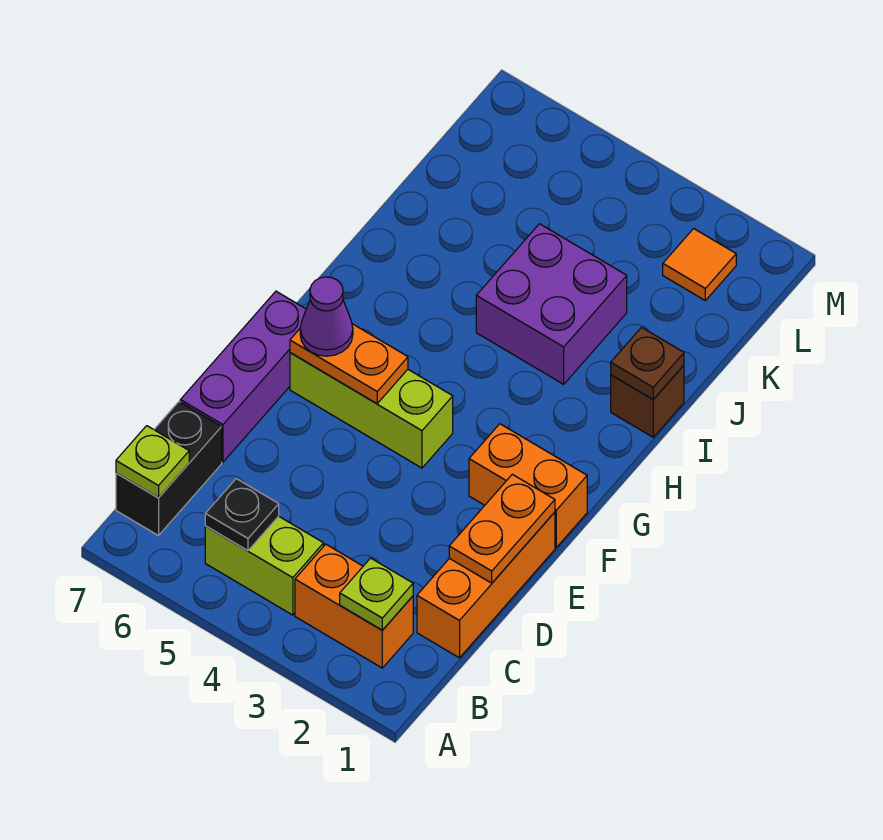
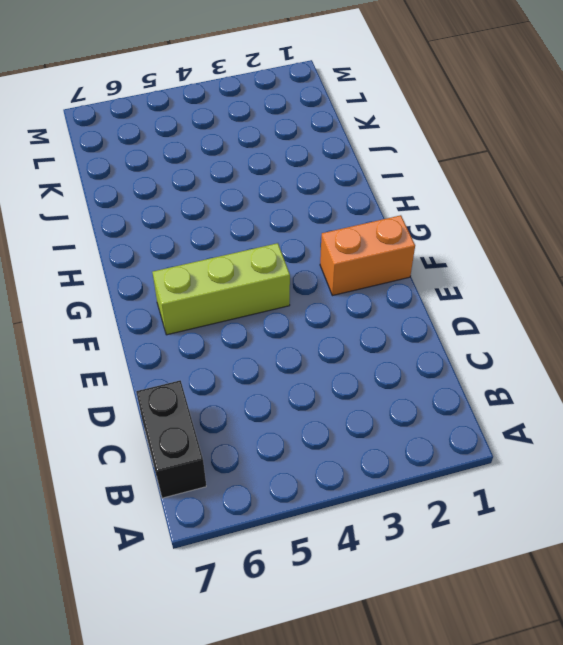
none -> orange brick B2:B3 level 1
none -> lime brick B4:B5 level 1
none -> orange brick C1:E1 level 1

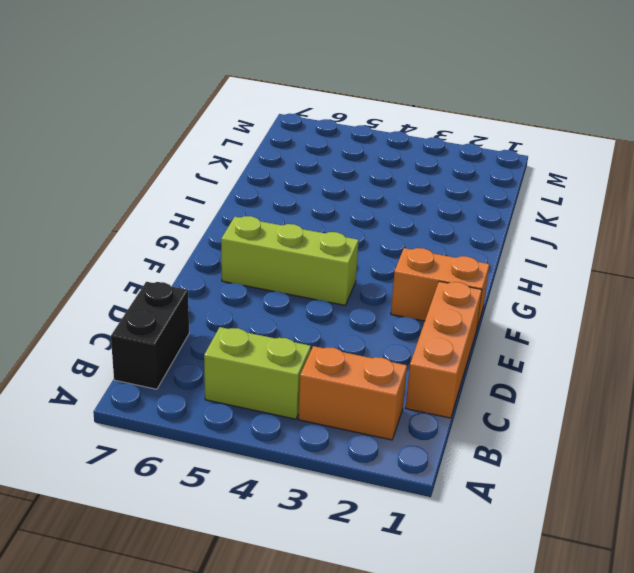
none -> purple brick D7:F7 level 1
none -> brown brick I1 level 1
none -> purple brick I3:J4 level 1

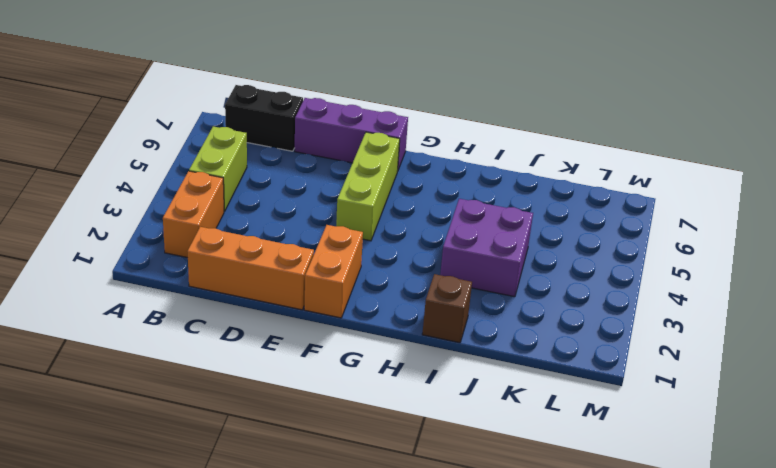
none -> orange tile L2 level 1
none -> lime plate B2 level 2
none -> black plate B5 level 2

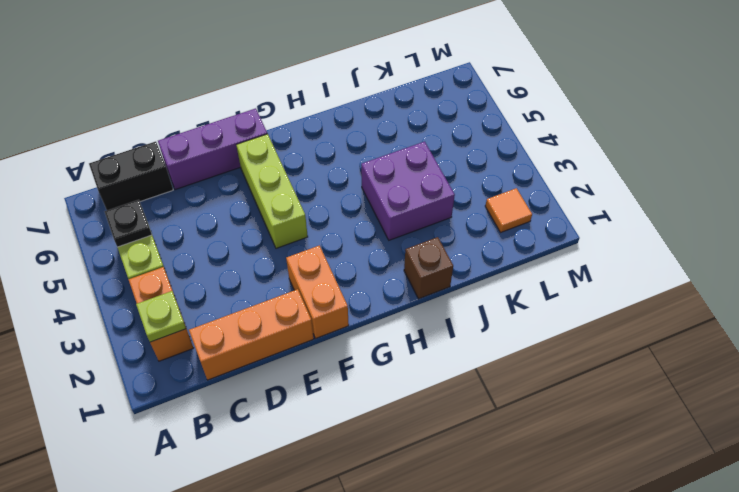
none -> lime plate B7 level 2
none -> orange plate D1:E1 level 2
none -> orange plate F5:F6 level 2

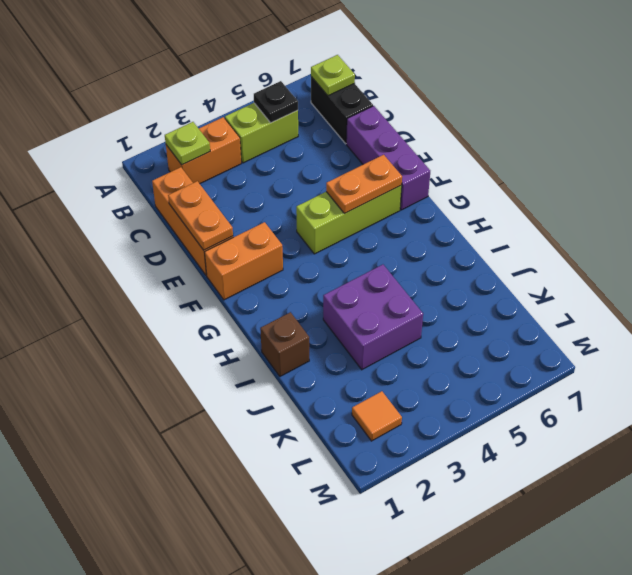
none -> brown plate I1 level 2
none -> purple cone F6 level 3

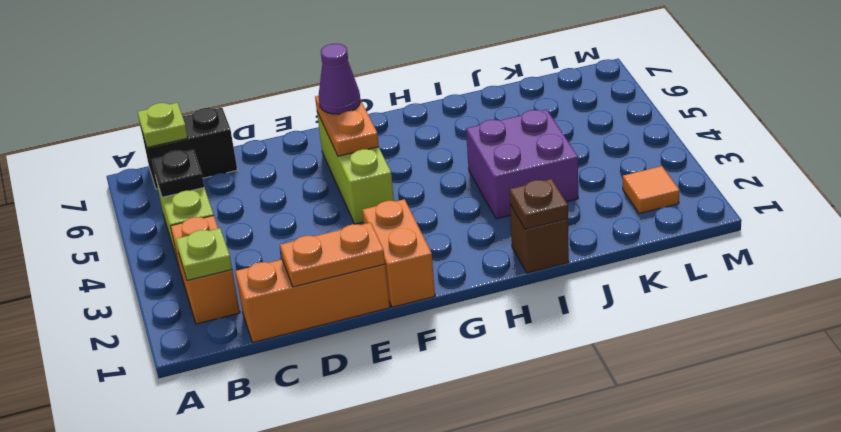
none -> purple brick D7:F7 level 1

